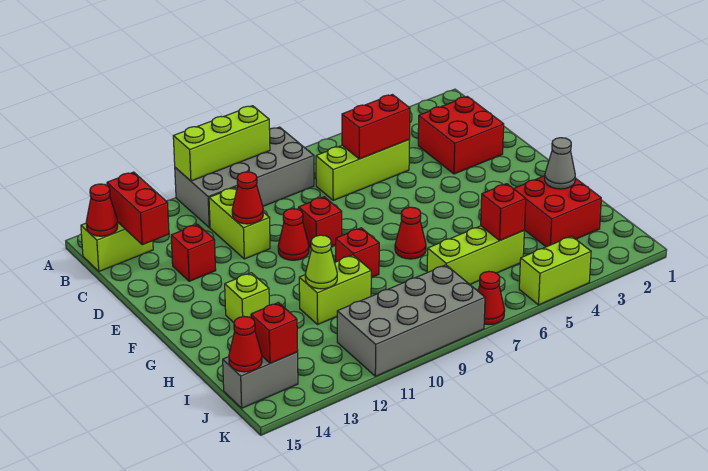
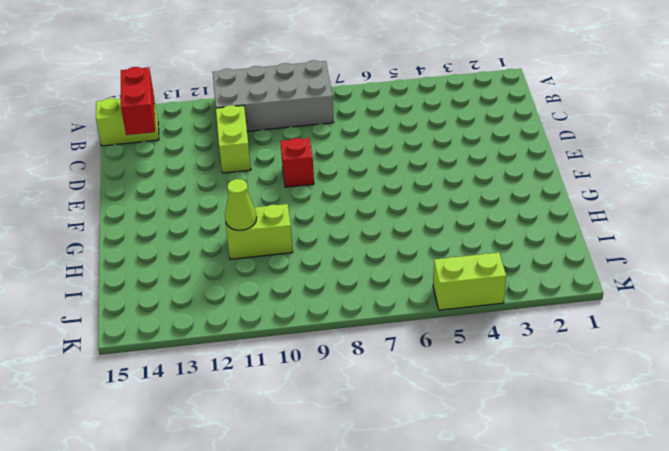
none -> red brick C2:D3 level 1
none -> lime brick C5:C7 level 1
none -> red brick D13 level 1

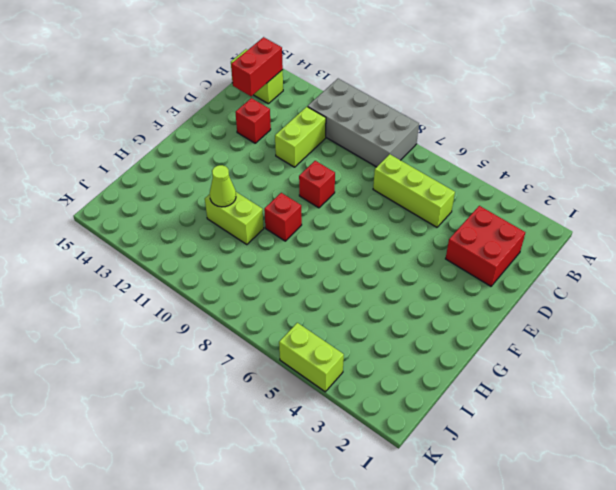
none -> red cone E10 level 1
none -> red cone G7 level 1
none -> lime brick G13 level 1

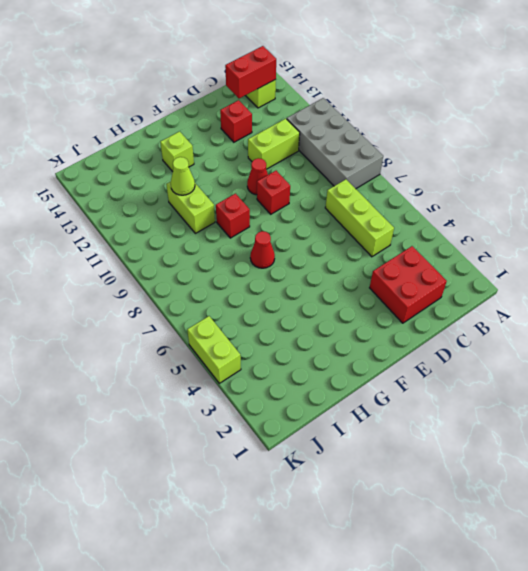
none -> red brick H2:I3 level 1
none -> lime brick I5:I7 level 1
none -> grey brick J8:K11 level 1

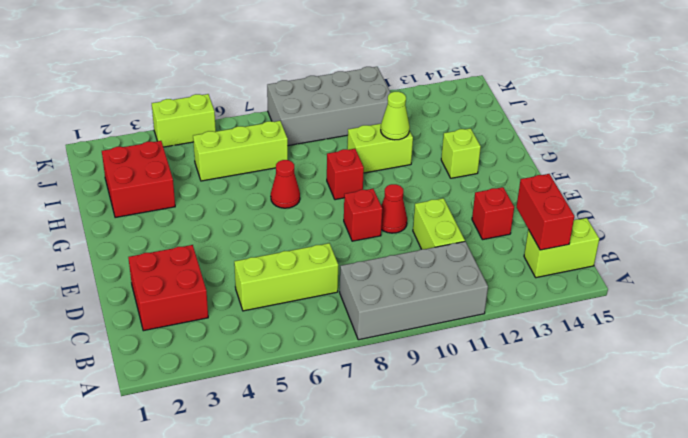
none -> grey brick J14:J15 level 1
none -> red cone K7 level 1
none -> lime brick A9:A11 level 2

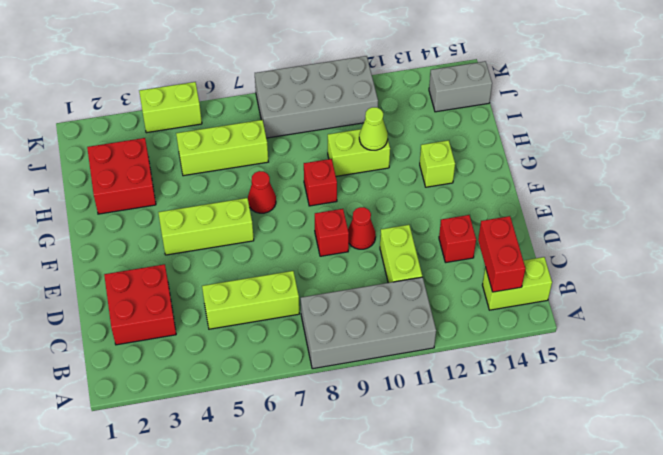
lime brick F4:F6 level 1 -> lime brick A9:A11 level 2
none -> red cone K7 level 1
none -> red cone B15 level 2
none -> red brick C5:C6 level 2

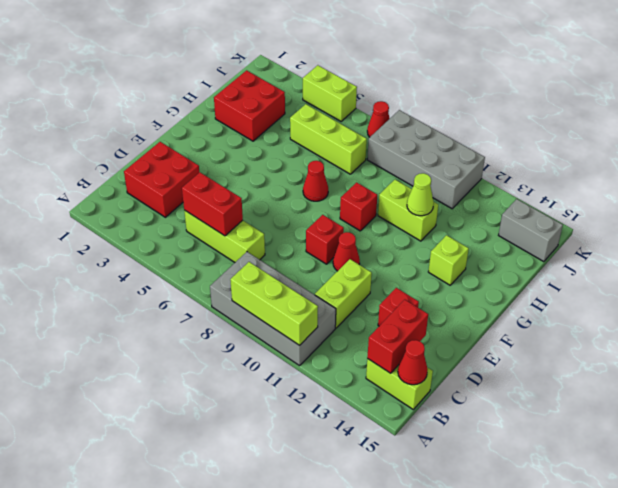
none -> red cone D11 level 2
none -> grey cone H2 level 2
none -> red brick I5 level 2

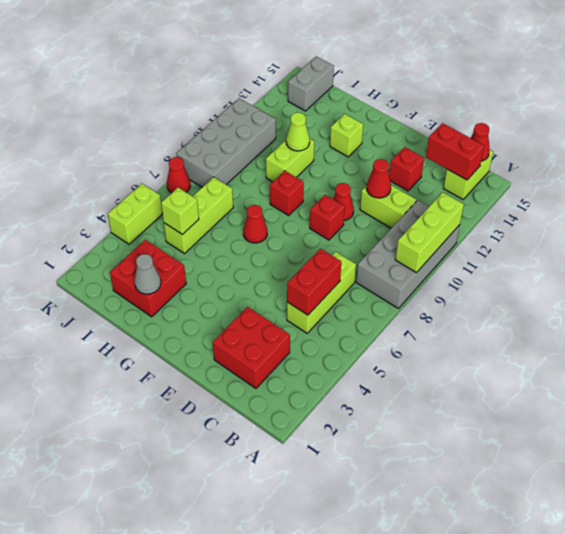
lime brick I5 level 2 -> red brick I5 level 2
none -> red brick J14 level 2
none -> red cone J15 level 2

